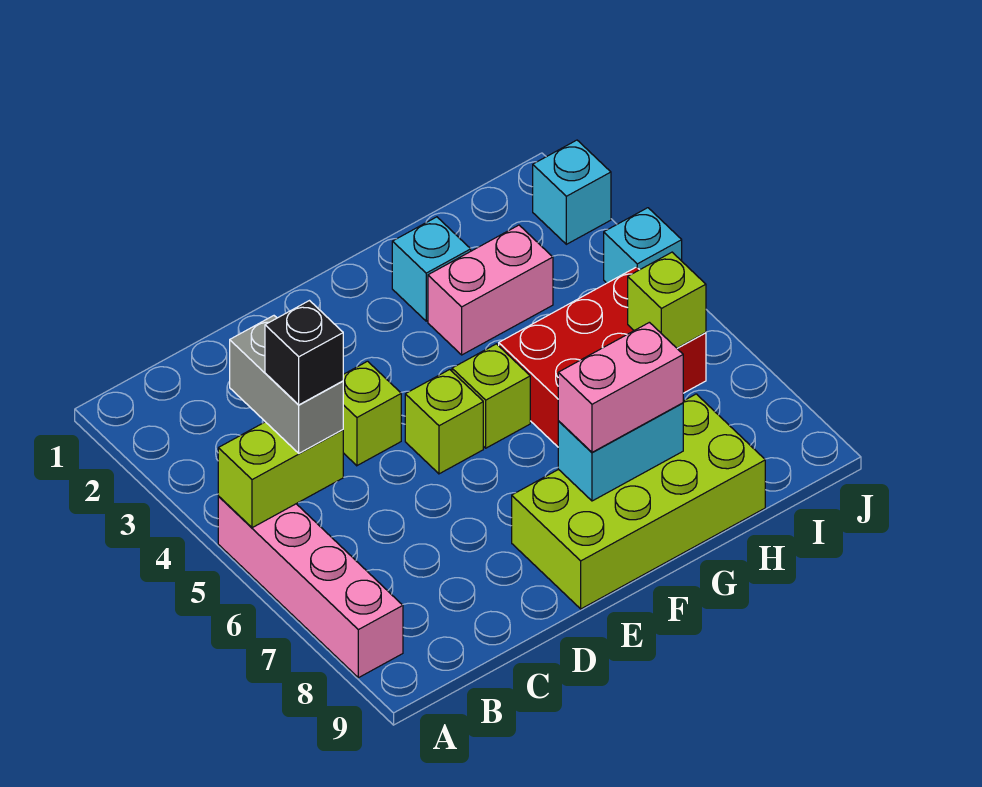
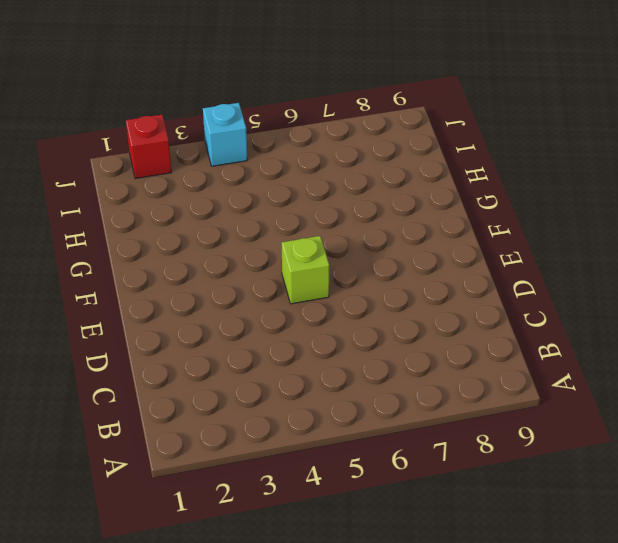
red brick J2 level 1 -> cyan brick J2 level 1
none -> pink brick A5:A8 level 1
none -> lime brick D4 level 1
none -> lime brick E8:H9 level 1

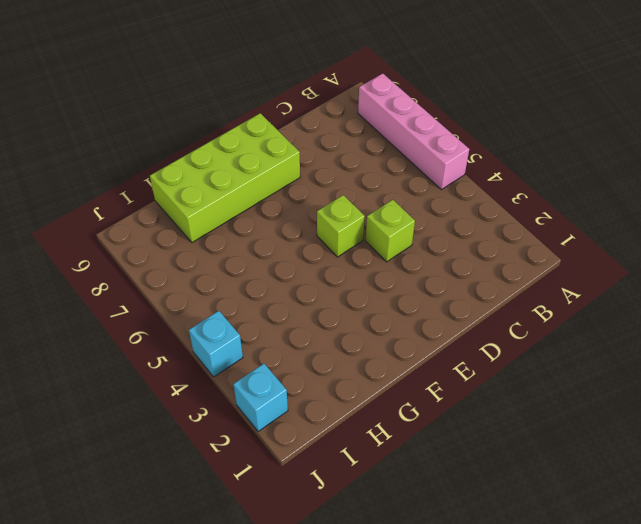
none -> lime brick F5 level 1
none -> cyan brick G2 level 1
none -> pink brick G3:H3 level 1

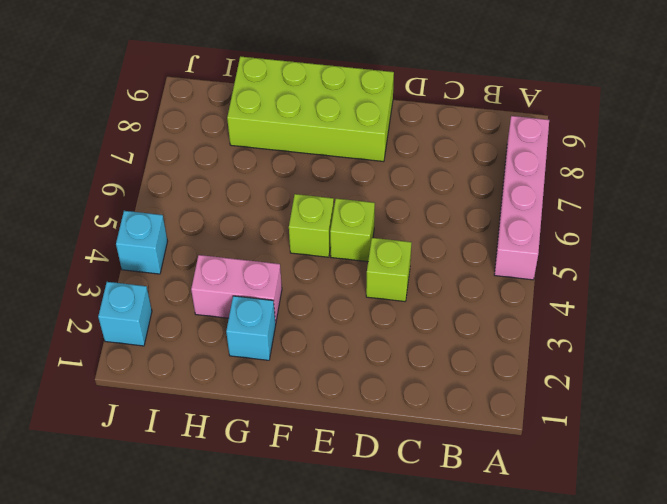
none -> red brick G5:I6 level 1
none -> lime brick A5:B5 level 2
none -> cyan brick F8:G8 level 2

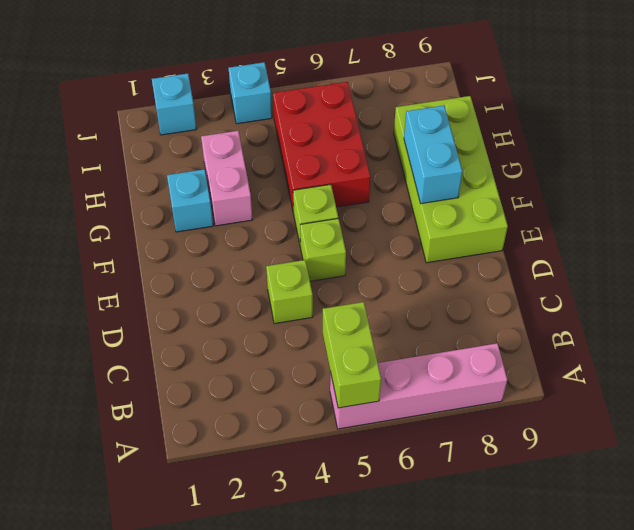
none -> lime brick I6 level 2
none -> grey brick B4:B5 level 3
none -> pink brick F8:G8 level 3

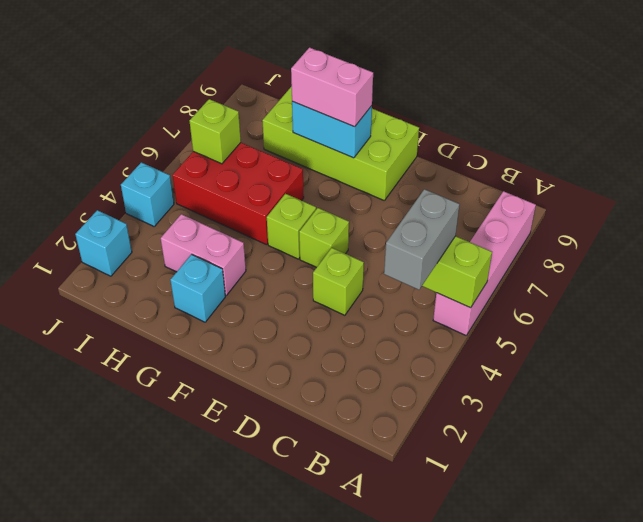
none -> black brick B5 level 4

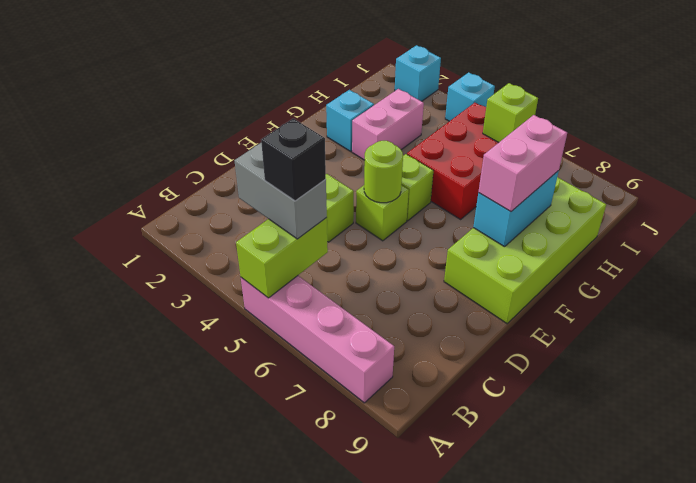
lime round brick E5 level 2 -> none

